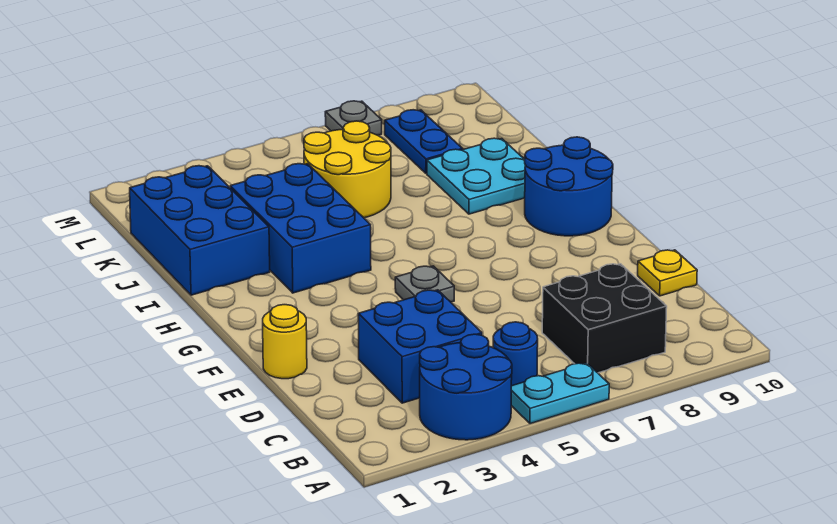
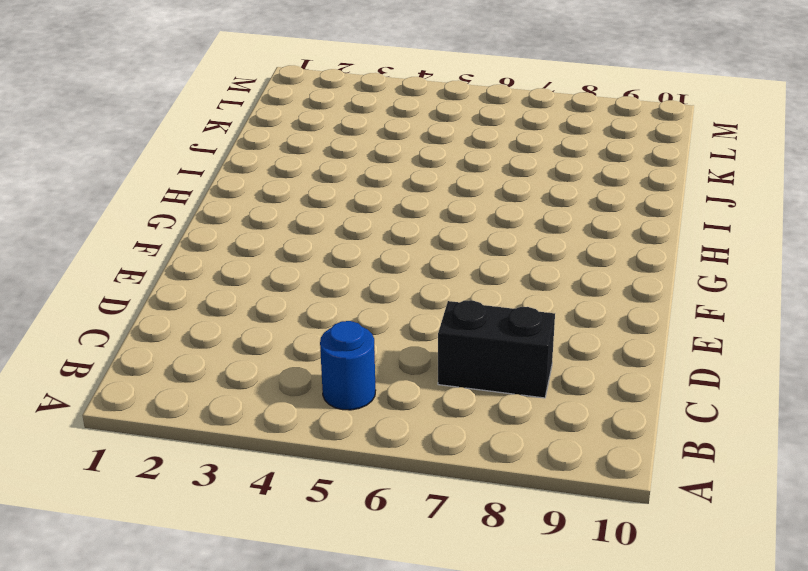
black brick C7:C8 level 1 -> black brick B7:C8 level 1
none -> blue round brick A3:B4 level 1
none -> cyan plate A5:A6 level 1
none -> blue brick C3:D4 level 1

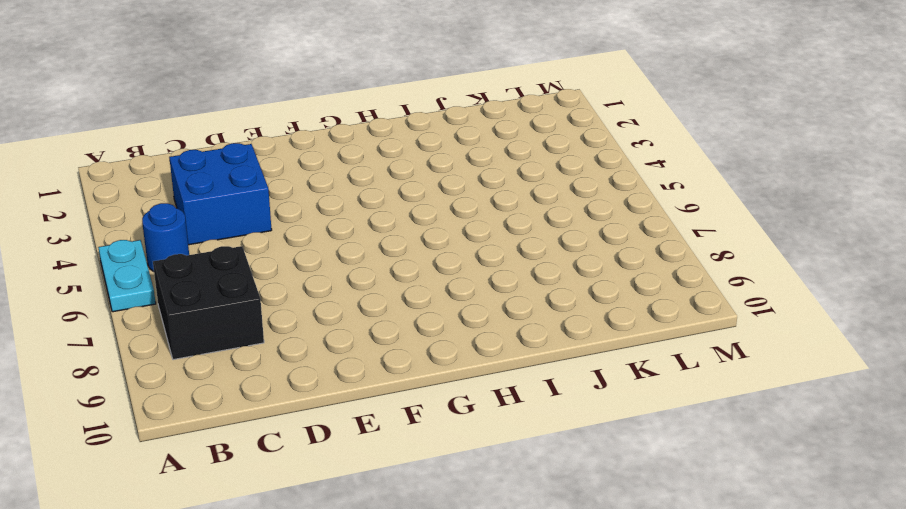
none -> blue round brick A3:B4 level 1
none -> yellow plate D10 level 1
none -> yellow round brick E1 level 1

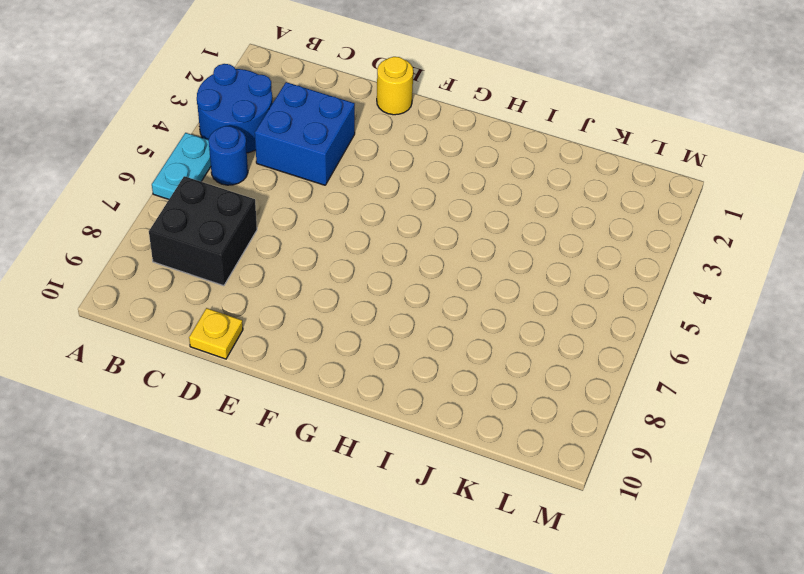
none -> grey plate F5 level 1
none -> blue round brick G9:H10 level 1
none -> blue brick H3:J4 level 1

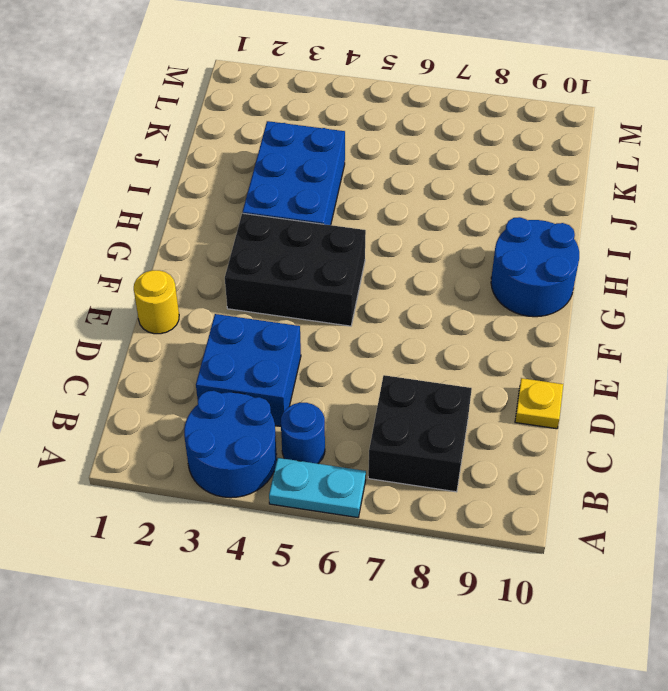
black brick F3:G5 level 1 -> grey plate F5 level 1
none -> blue brick I1:K2 level 1
none -> cyan plate I8:J9 level 1
none -> yellow round brick J5:K6 level 1

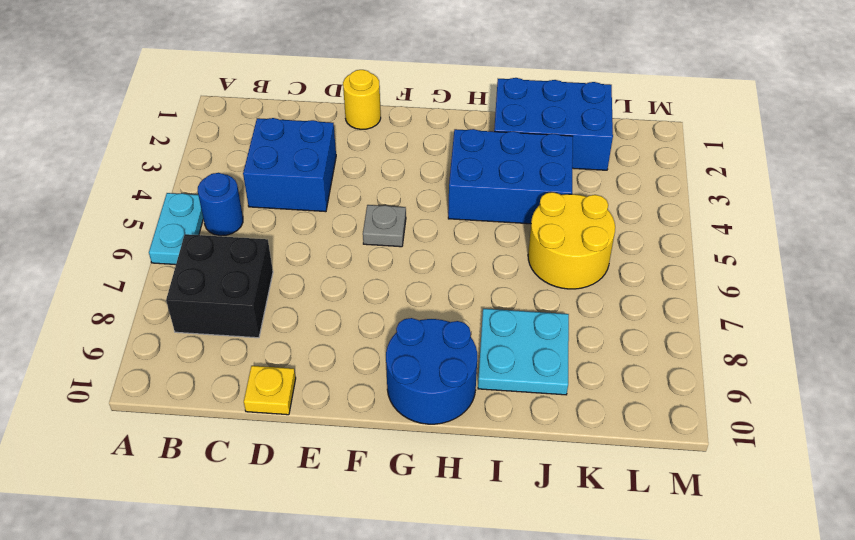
none -> blue round brick A3:B4 level 1
none -> blue plate K8:L8 level 1
none -> grey plate M7 level 1

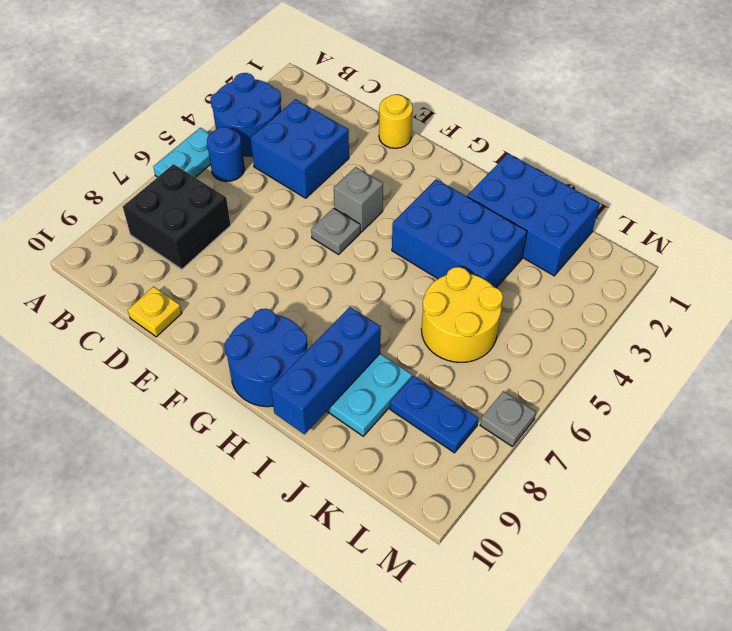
grey brick F4 level 1 -> none
blue brick I8:I10 level 2 -> none

